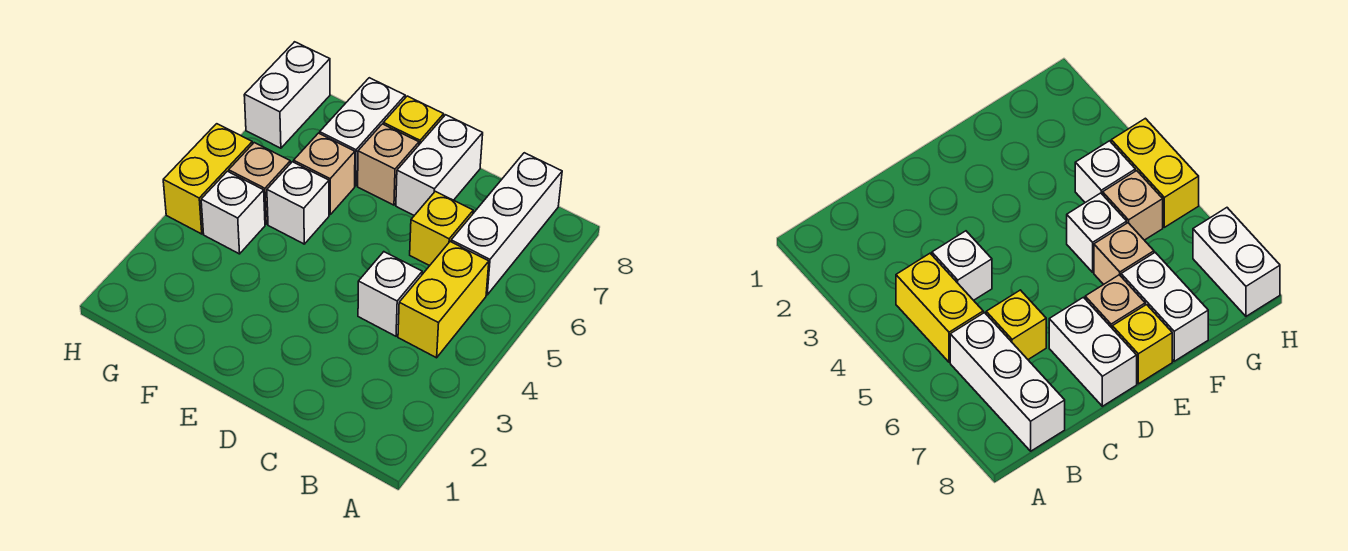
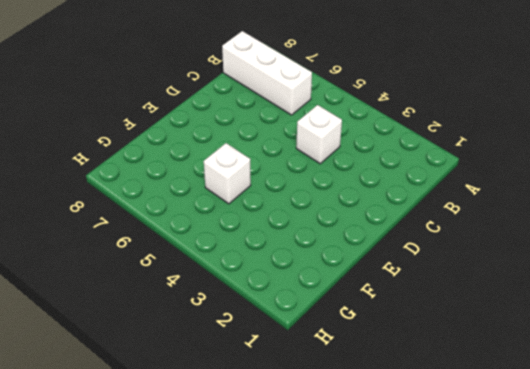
none -> yellow brick B4:B5 level 1
none -> yellow brick C6 level 1
none -> white brick D7:D8 level 1

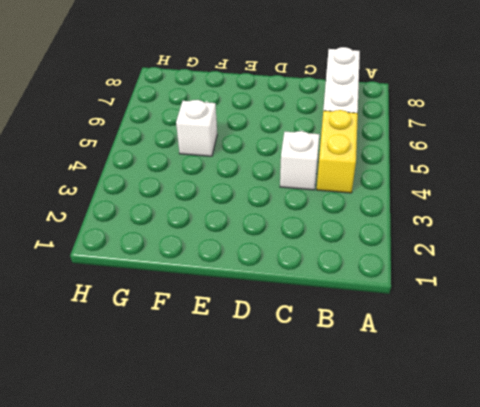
none -> yellow brick C6 level 1
none -> white brick D7:D8 level 1
none -> tan brick E7 level 1

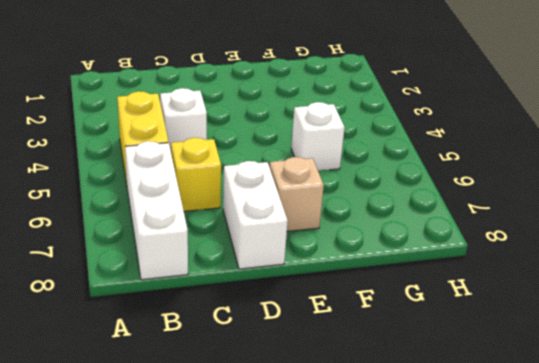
none -> yellow brick E8 level 1
none -> tan brick F6 level 1
none -> white brick F7:F8 level 1

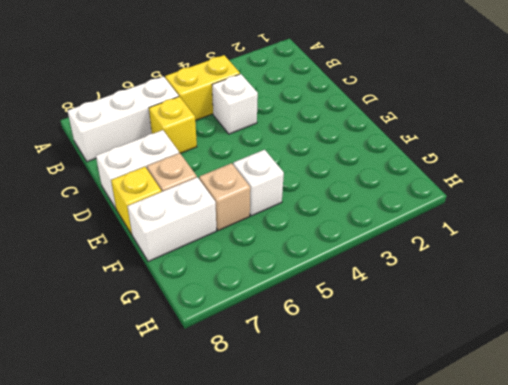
none -> white brick G4 level 1
none -> tan brick G5 level 1
none -> yellow brick H4:H5 level 1

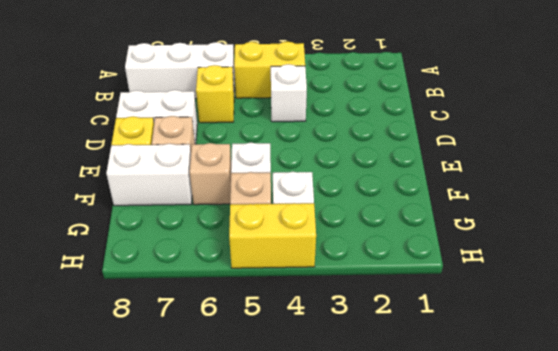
none -> white brick H7:H8 level 1

